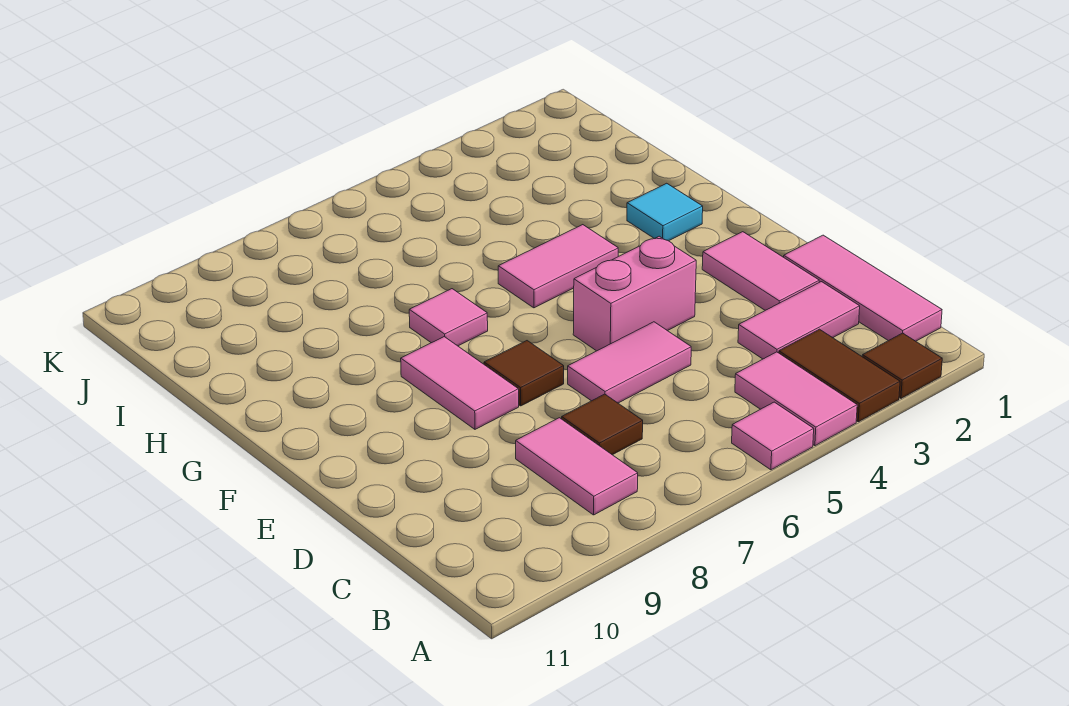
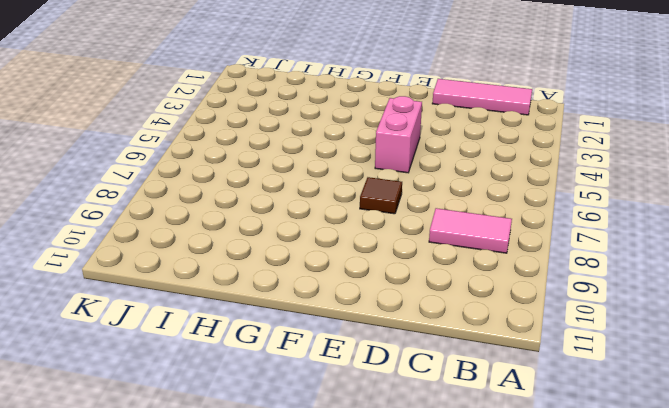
none -> brown tile A2 level 1
none -> brown tile A3:B3 level 1
none -> pink tile A4:B4 level 1

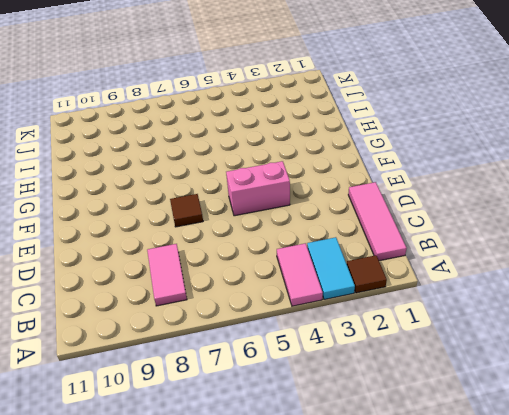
cyan tile A3:B3 level 1 -> brown tile A3:B3 level 1
none -> pink tile A5 level 1
none -> pink tile C2:C3 level 1
none -> brown tile C7 level 1

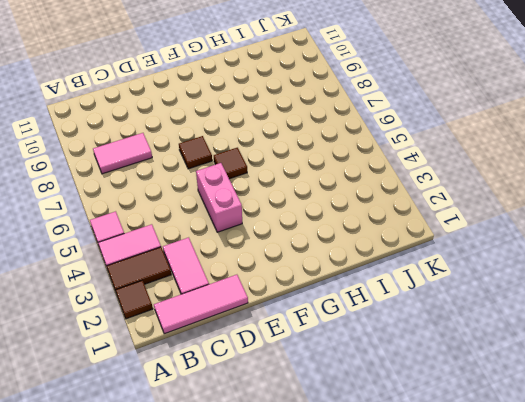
brown tile F6 level 1 -> brown tile C7 level 1
none -> pink tile D2:E2 level 1
none -> pink tile D5:D6 level 1
none -> pink tile E8:F8 level 1

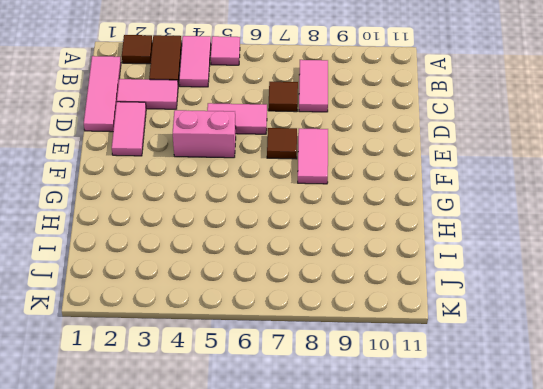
none -> cyan tile G2 level 1
none -> pink tile G4:G5 level 1
none -> pink tile G7 level 1

